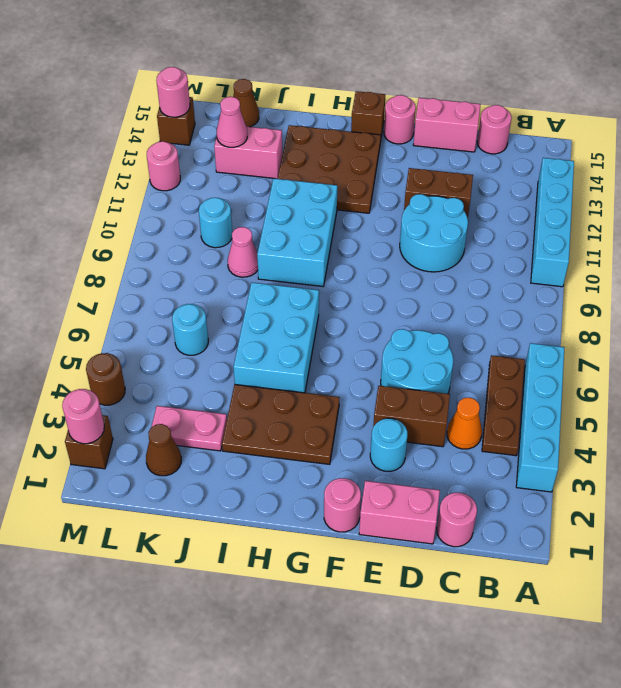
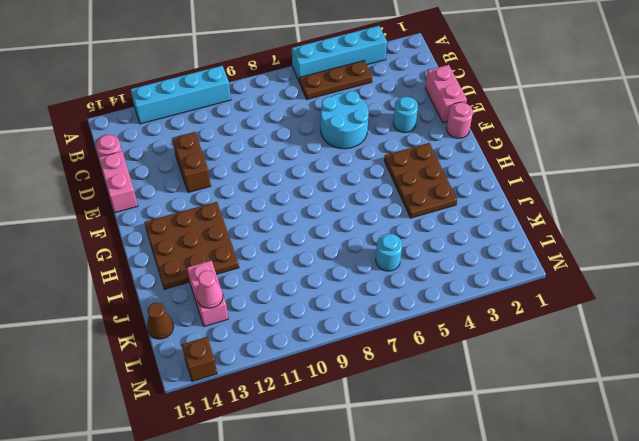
none -> pink round brick C1 level 1
none -> orange cone C4 level 1
none -> brown brick D4:E4 level 1
none -> cyan round brick D10:E11 level 1

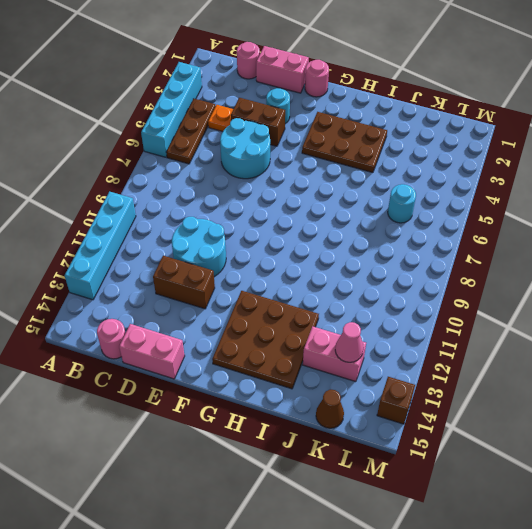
orange plate C4 level 1 -> orange cone C4 level 1
none -> pink round brick F15 level 1
none -> brown brick G15 level 1
none -> cyan brick H5:I7 level 1
none -> cyan brick H9:I11 level 1

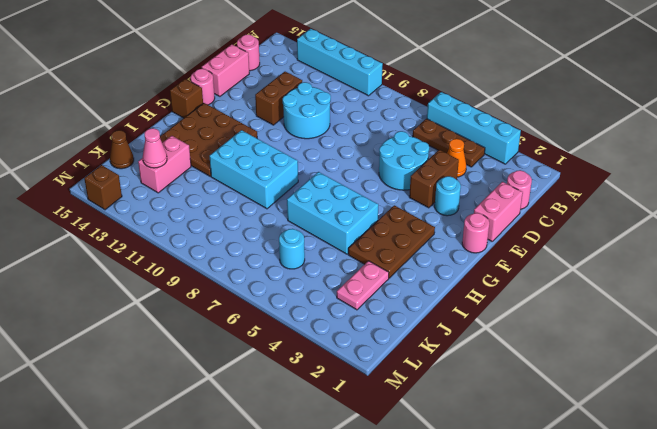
none -> pink cone J9 level 1
none -> brown cone K2 level 1
none -> cyan round brick K10 level 1
none -> brown brick M2 level 1

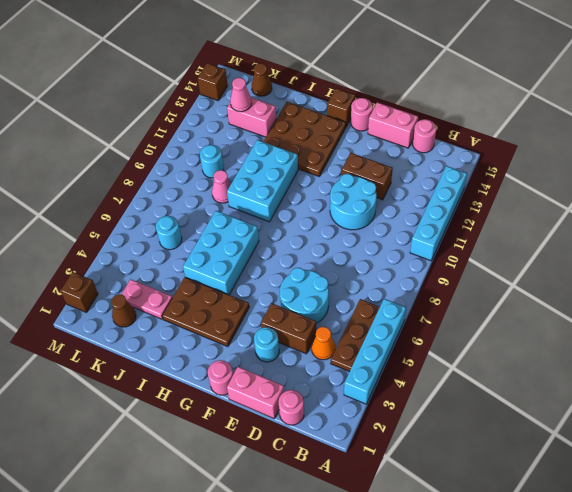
none -> brown round brick M4 level 1
none -> pink round brick M12 level 1
none -> pink round brick M2 level 2
none -> pink round brick M14 level 2

